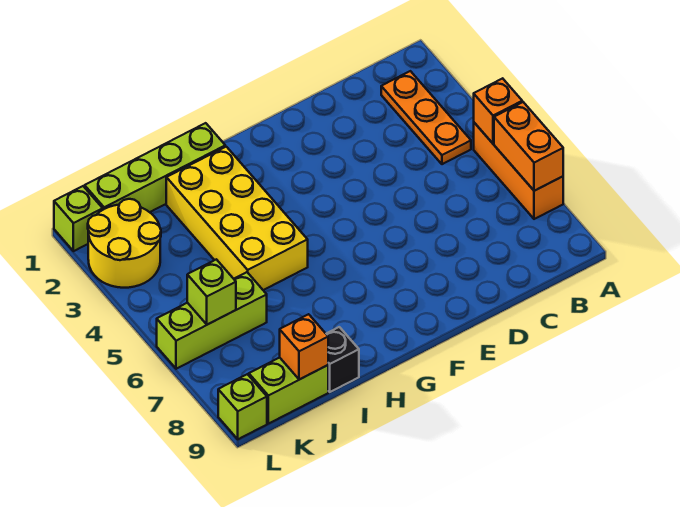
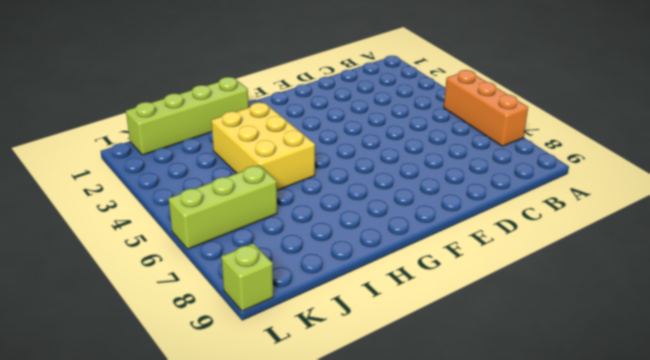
yellow brick H3:I5 level 1 -> yellow brick H2:I5 level 1
none -> orange plate B2:B4 level 1
none -> black brick I9 level 1
none -> lime brick J9:K9 level 1

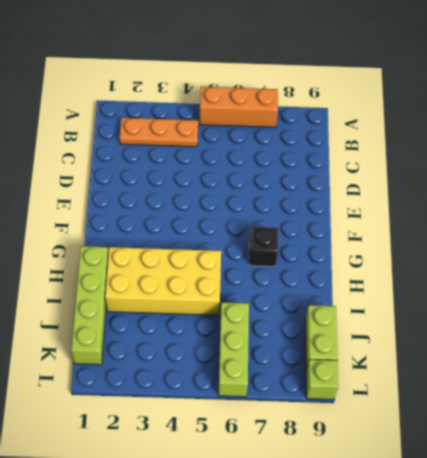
black brick G7 level 1 -> black brick I9 level 1
none -> yellow round brick K2:L3 level 1
none -> lime brick L1 level 1
none -> orange brick A5 level 2

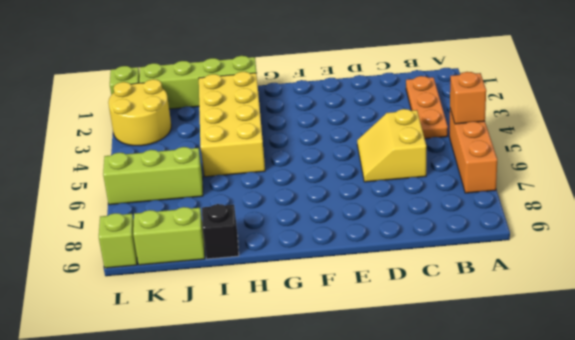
yellow slope C5:D6 level 1 top C -> none
none -> orange brick A6:A7 level 2
none -> orange brick J9 level 2
none -> lime brick K6 level 2

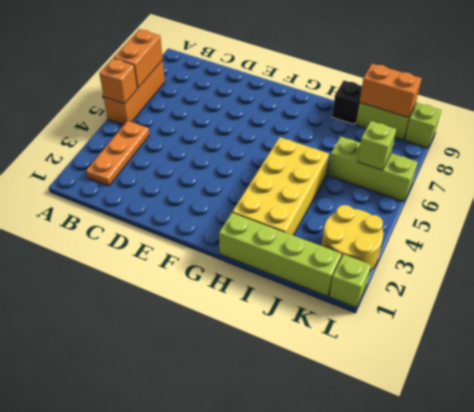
orange brick J9:K9 level 2 -> orange brick J9 level 2

